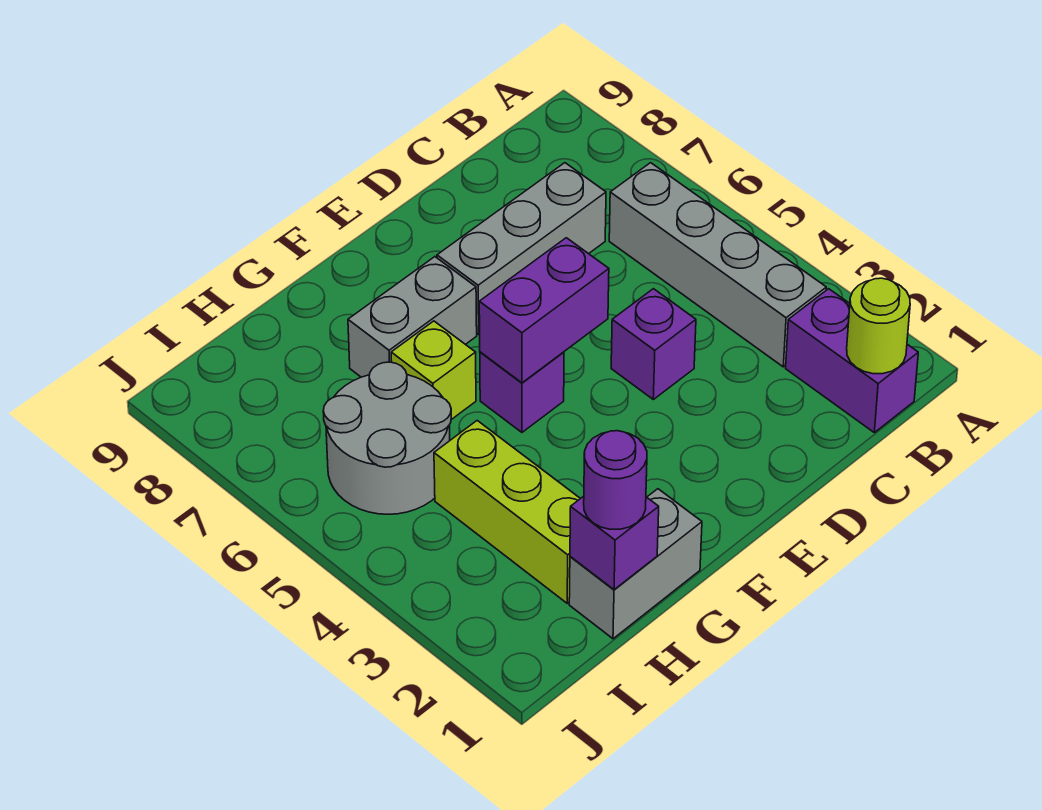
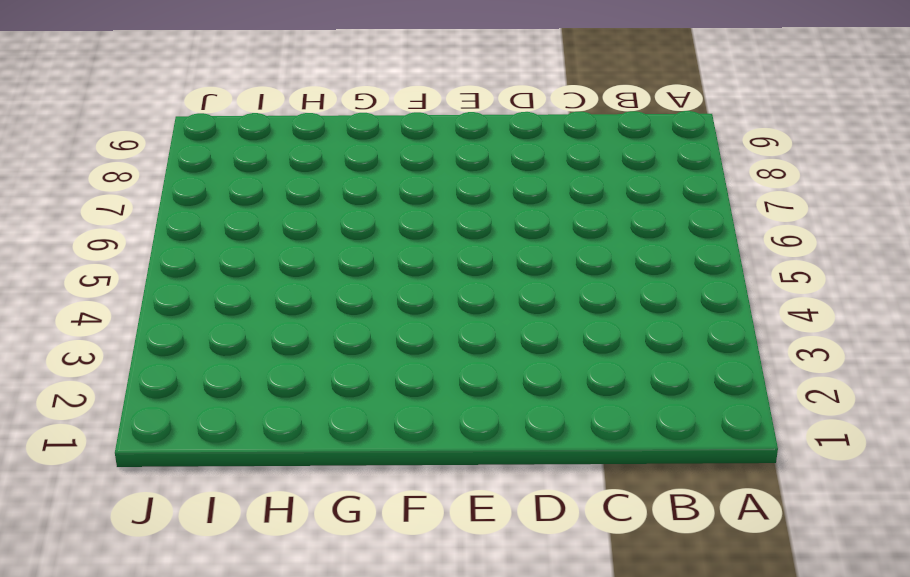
none -> purple brick B1:B2 level 1
none -> grey brick B3:B6 level 1
none -> grey brick C7:E7 level 1

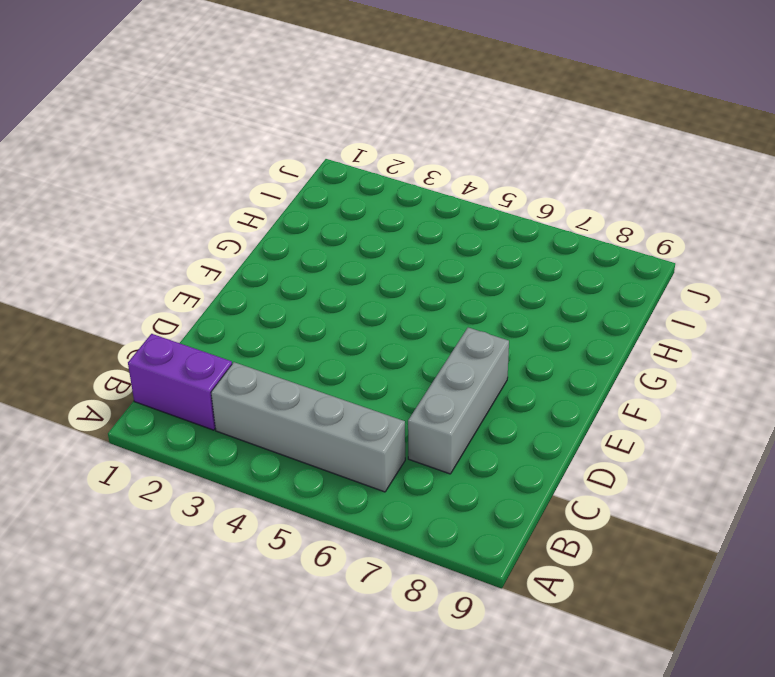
none -> purple brick D4 level 1
none -> purple brick F5 level 1
none -> grey brick F7:G7 level 1

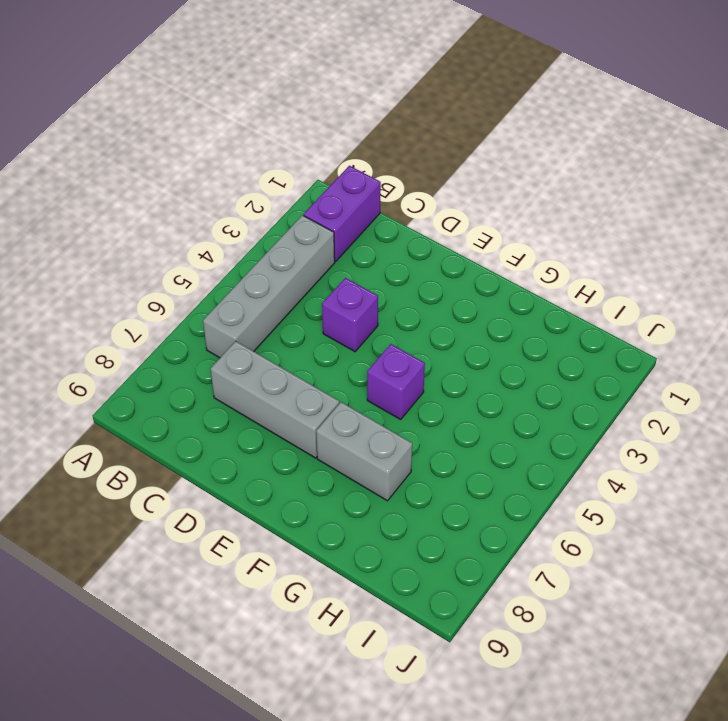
none -> grey brick G1:H1 level 1
none -> lime brick G6 level 1
none -> lime brick H2:H4 level 1

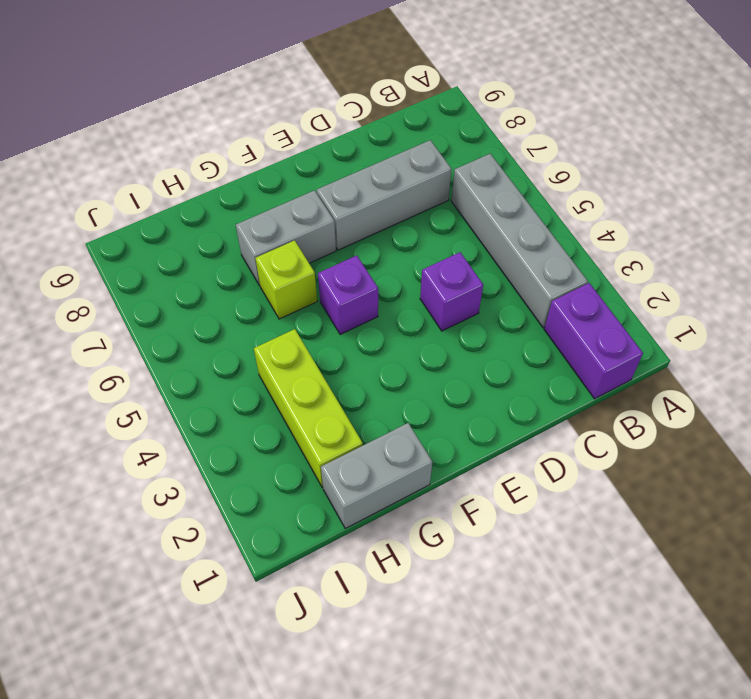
none -> grey round brick H5:I6 level 1
none -> lime round brick B1 level 2
none -> purple brick E5:F5 level 2

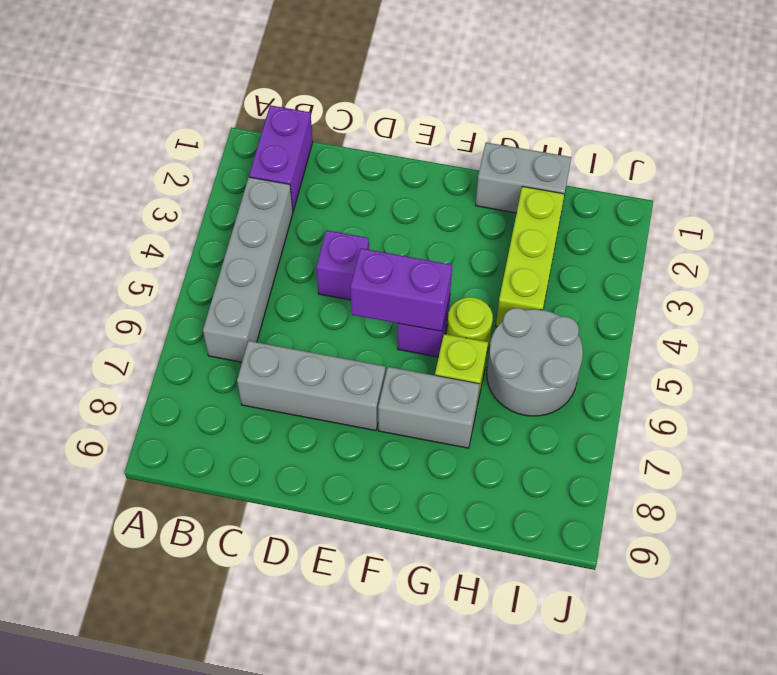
lime round brick G5 level 1 -> lime round brick B1 level 2
none -> purple brick H1 level 2
none -> purple round brick H1 level 3

